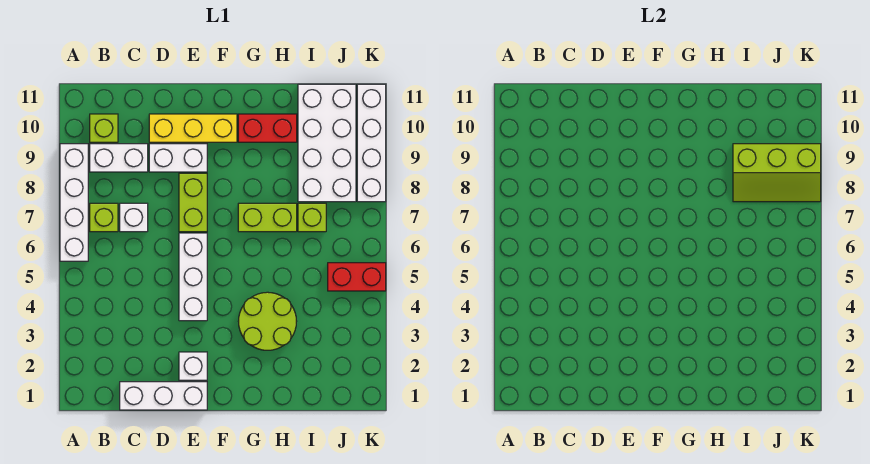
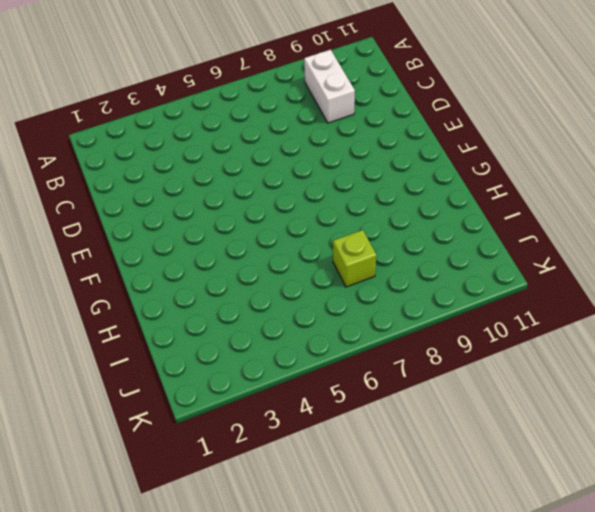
none -> white brick A6:A9 level 1
none -> lime brick B7 level 1
none -> lime brick B10 level 1

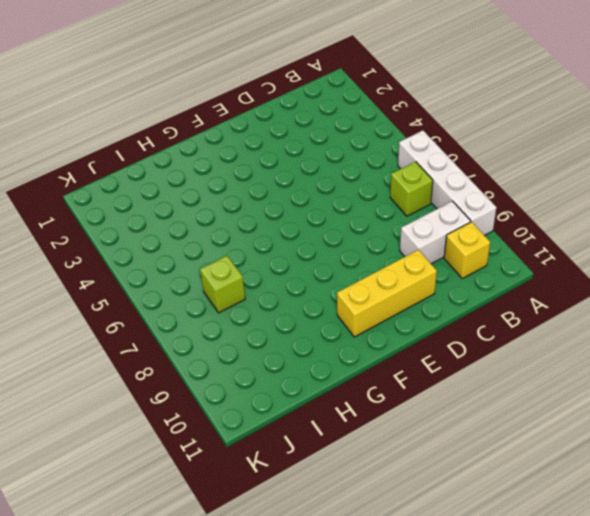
yellow brick B10 level 1 -> lime brick B10 level 1
none -> white brick C1:E1 level 1
none -> white brick C7 level 1
none -> white brick D9:E9 level 1

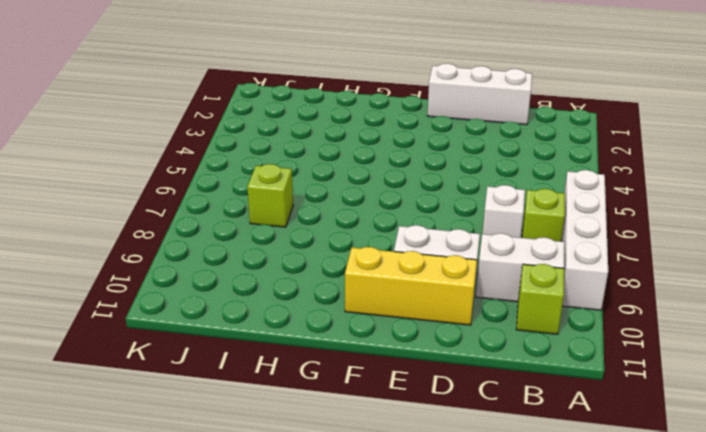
none -> white brick E2 level 1
none -> white brick E4:E6 level 1
none -> lime brick E7:E8 level 1

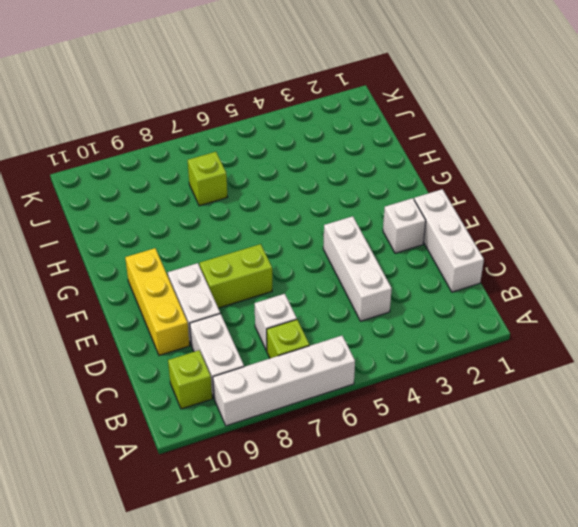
white brick C4:E4 level 1 -> white brick E4:E6 level 1
none -> lime round brick G3:H4 level 1
none -> lime brick G7:H7 level 1
none -> red brick G10:H10 level 1

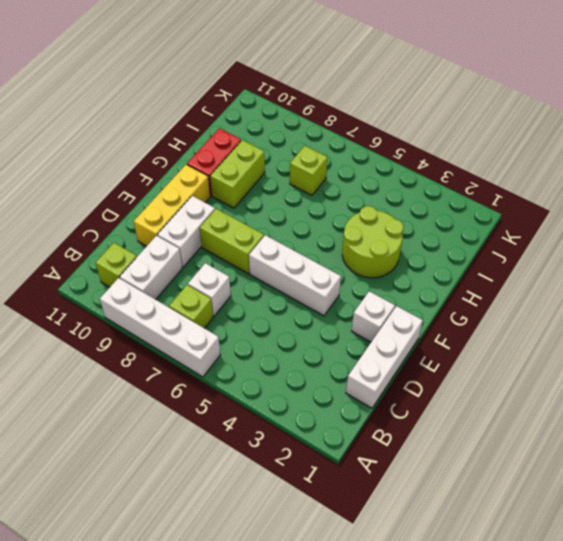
lime brick G9:H9 level 1 -> lime brick G7:H7 level 1
none -> white brick I8:J11 level 1
none -> red brick J5:K5 level 1
none -> white brick K8:K11 level 1

